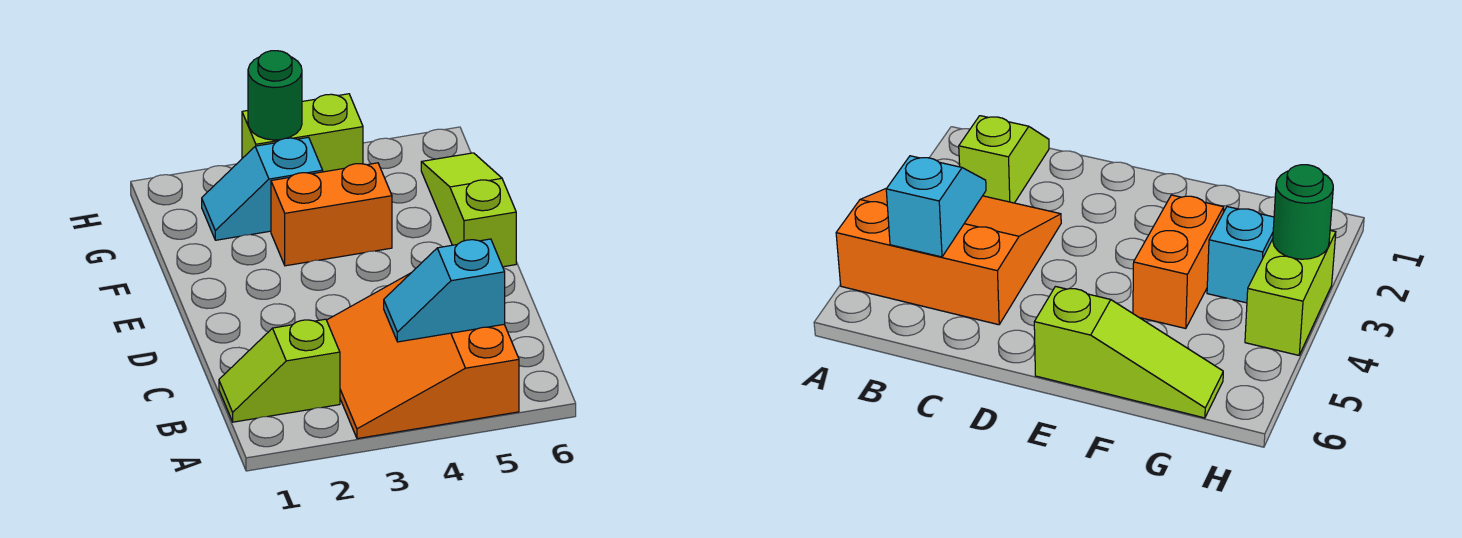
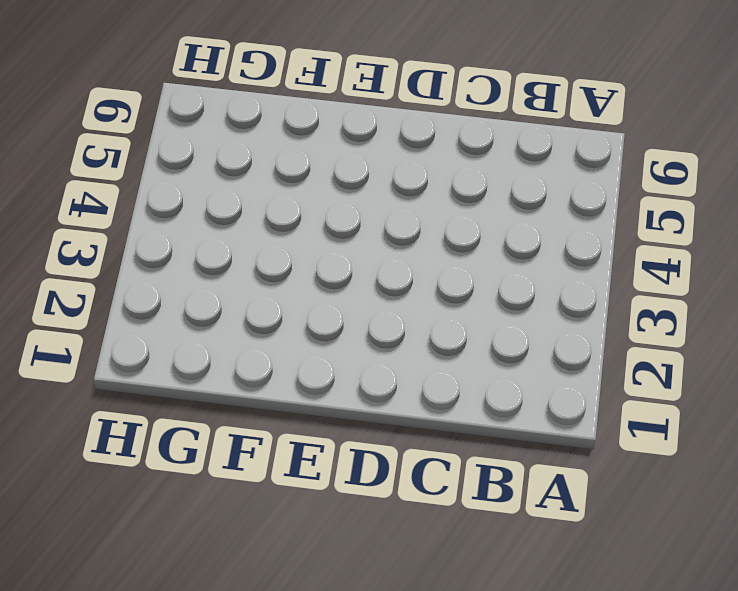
none -> orange slope A3:C5 level 1 top 5
none -> lime slope B1:B2 level 1 top 2

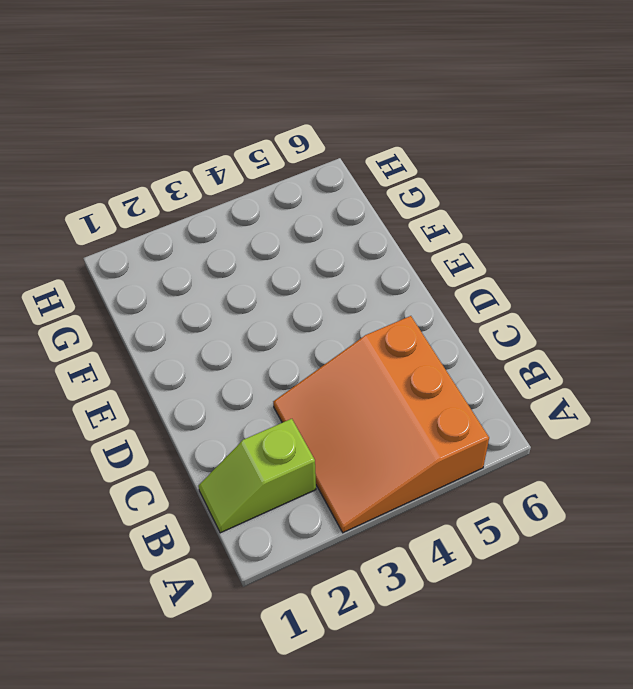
none -> lime slope E6:G6 level 1 top E
none -> orange brick F3:F4 level 1

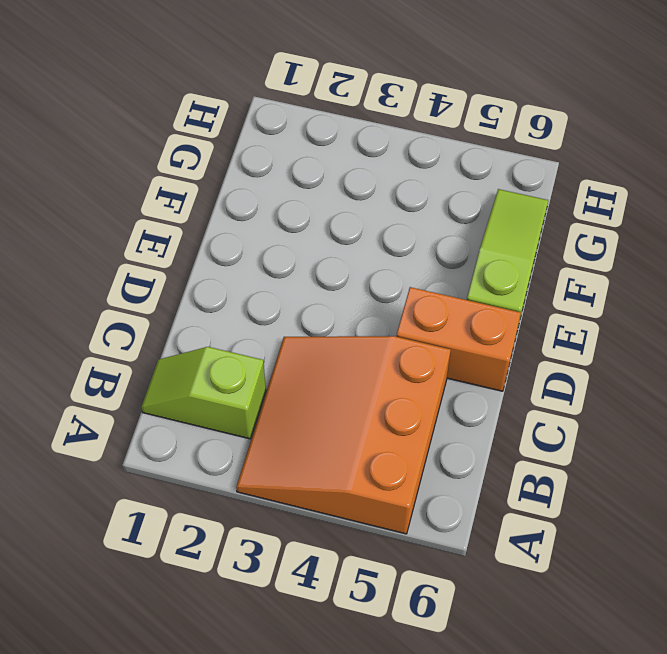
orange brick D5:D6 level 1 -> orange brick F3:F4 level 1
none -> cyan slope G2:G3 level 1 top 3
none -> lime brick H3:H4 level 1

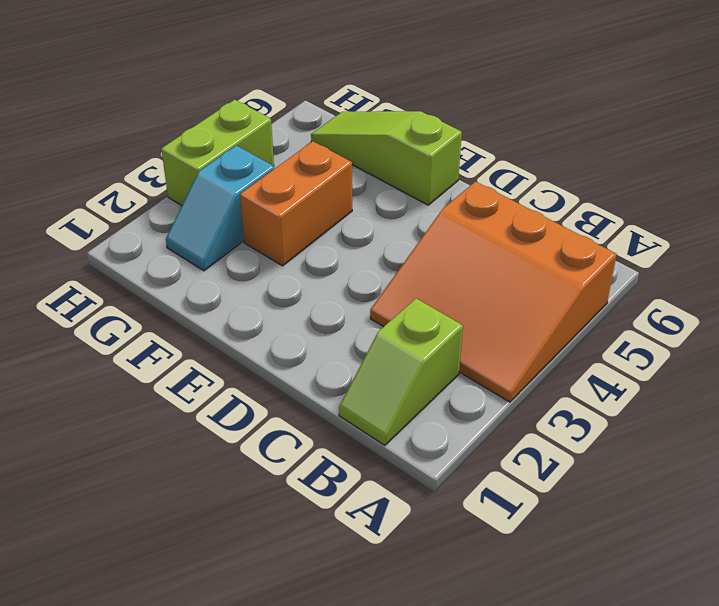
none -> cyan slope B4:B5 level 2 top 5
none -> green round brick H3 level 2

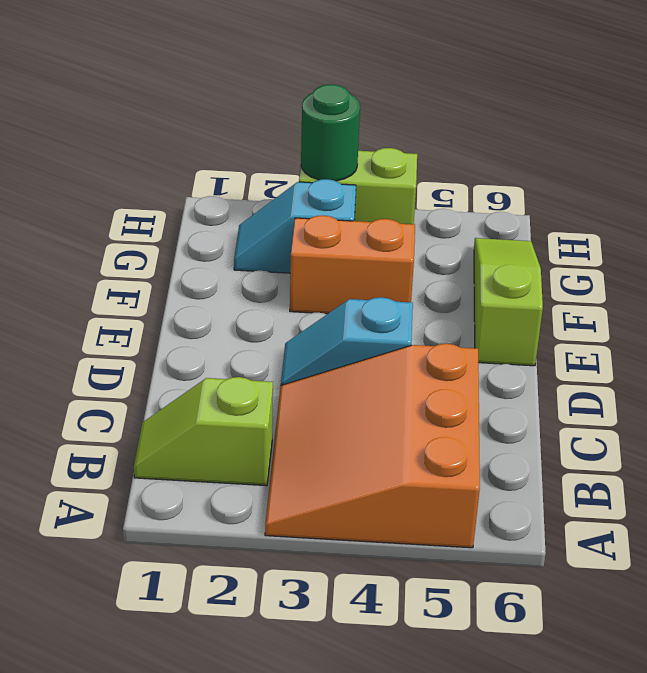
cyan slope D3:D4 level 1 top 4 -> cyan slope B4:B5 level 2 top 5

